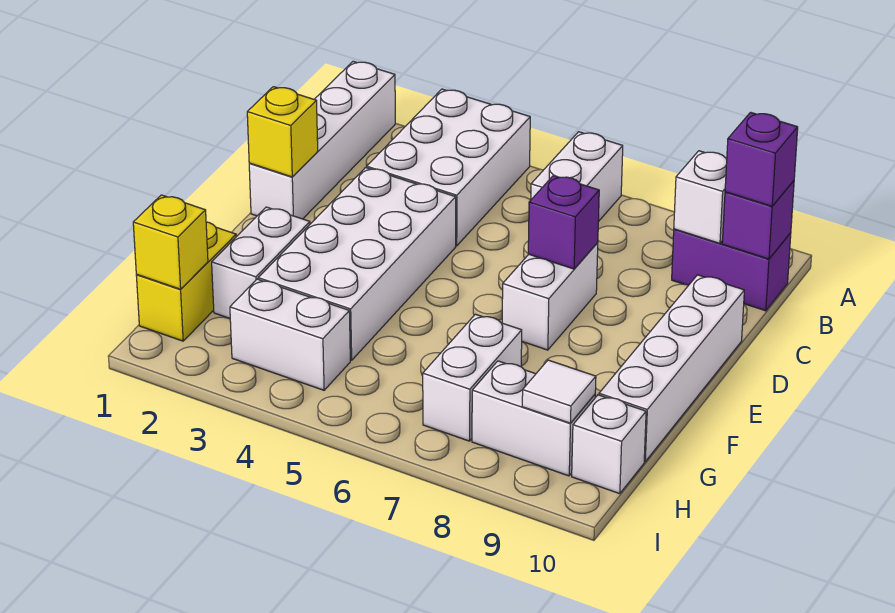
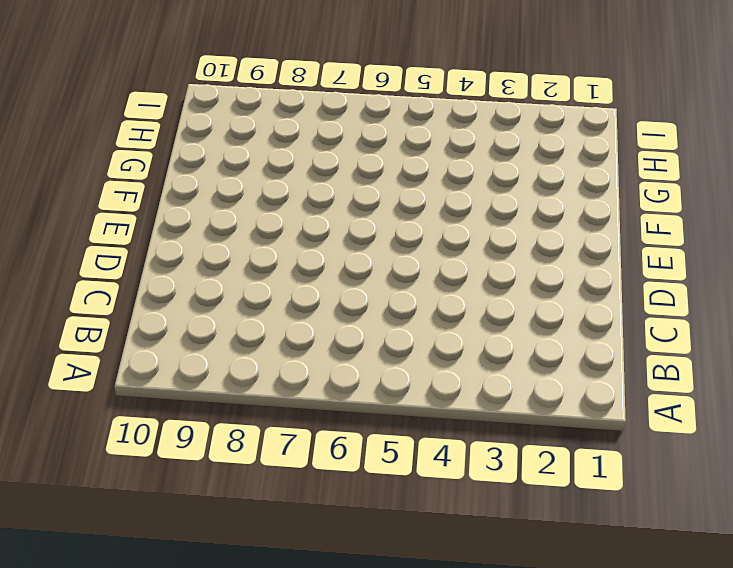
none -> white brick A1:D1 level 1
none -> white brick A3:C4 level 1
none -> white brick A6:B6 level 1

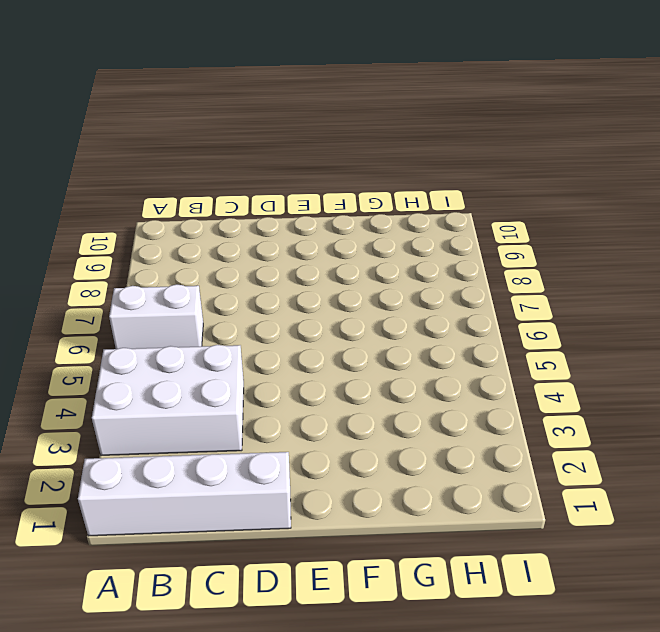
none -> purple brick B9:B10 level 1
none -> white brick D3:G4 level 1
none -> white brick D7:E7 level 1

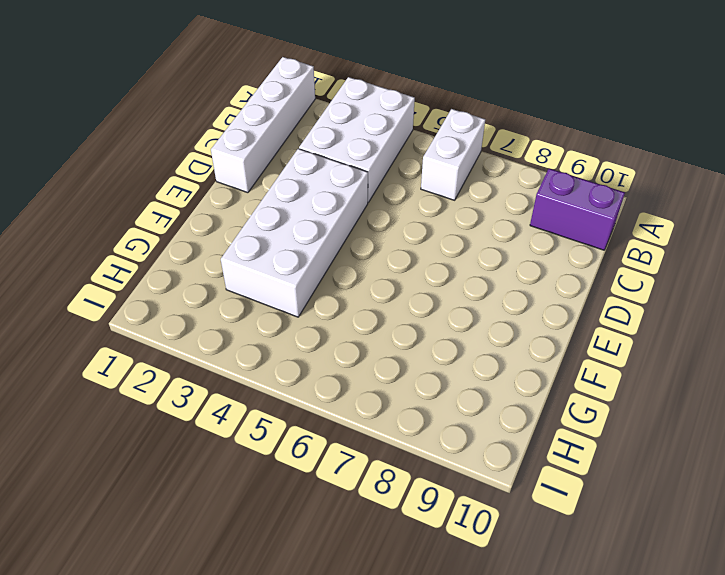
none -> white brick D7:E7 level 1
none -> white brick D10:G10 level 1
none -> white brick F2:G2 level 1

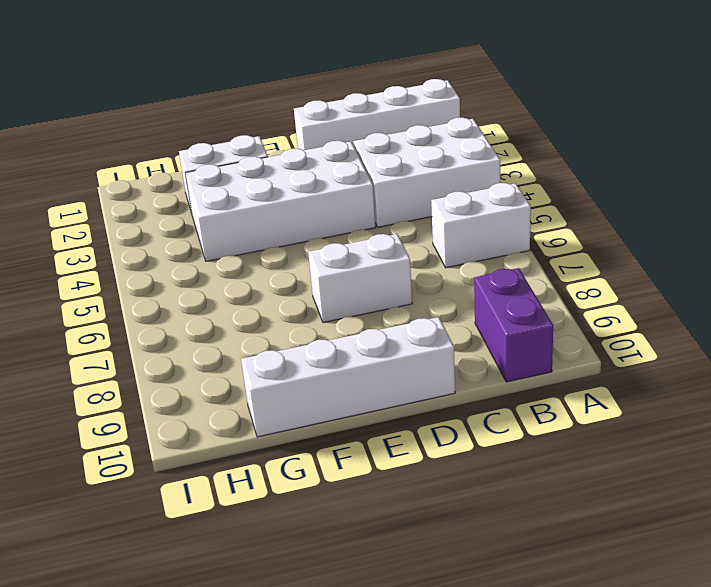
none -> yellow brick G1:H1 level 1
none -> white brick G7:H7 level 1
none -> white brick H3:H4 level 1

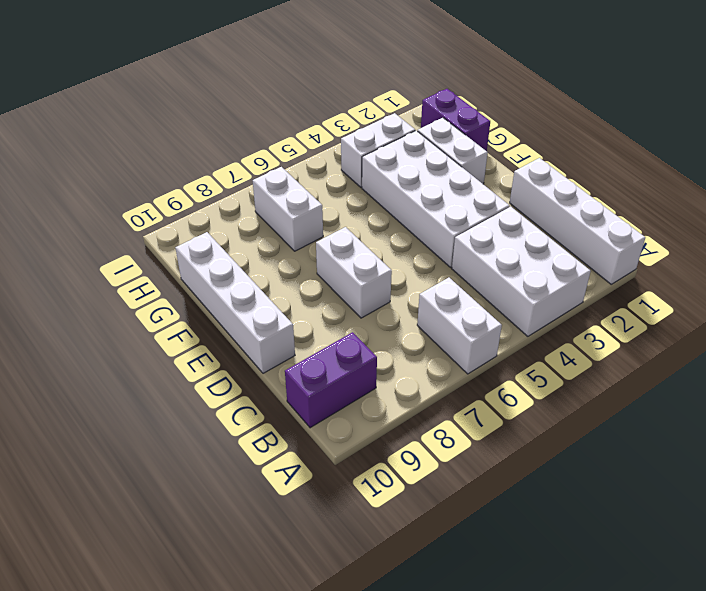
purple brick G1:H1 level 1 -> yellow brick G1:H1 level 1
none -> white brick H8:H9 level 1
none -> white brick H10 level 1
none -> white brick B9 level 2

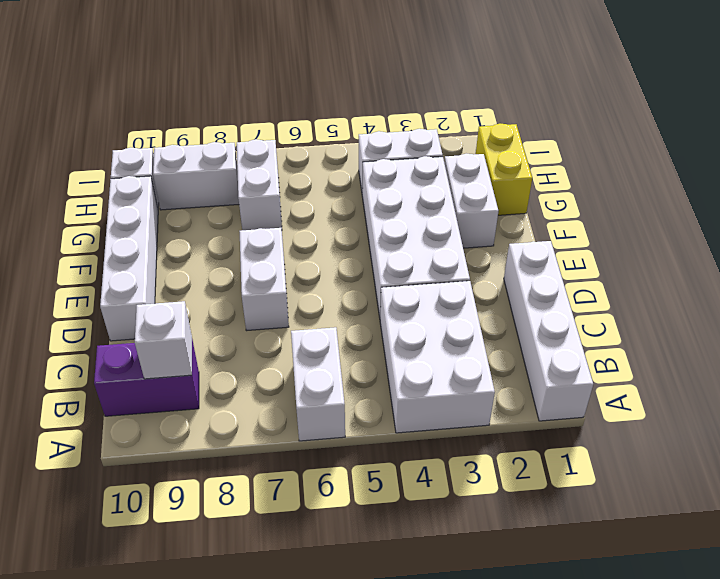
none -> purple brick B10 level 2
none -> yellow brick D1 level 2
none -> purple brick D7 level 2

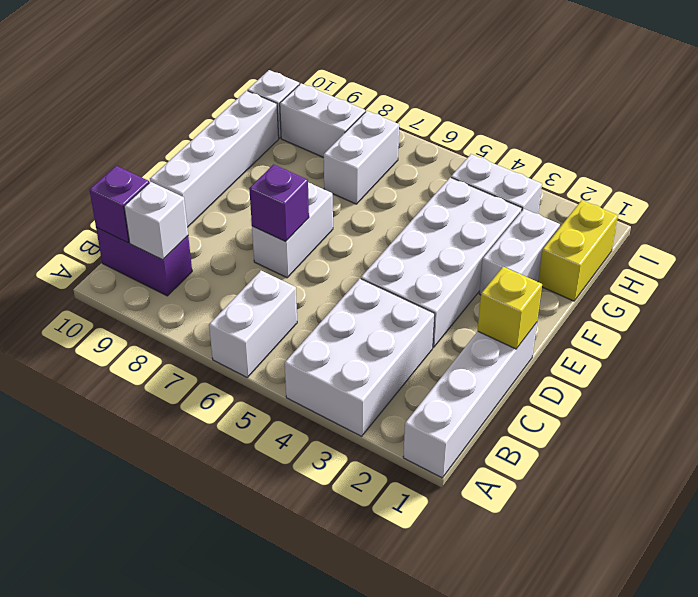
none -> yellow brick H1 level 2
none -> white tile H9 level 2
none -> purple brick B10 level 3

